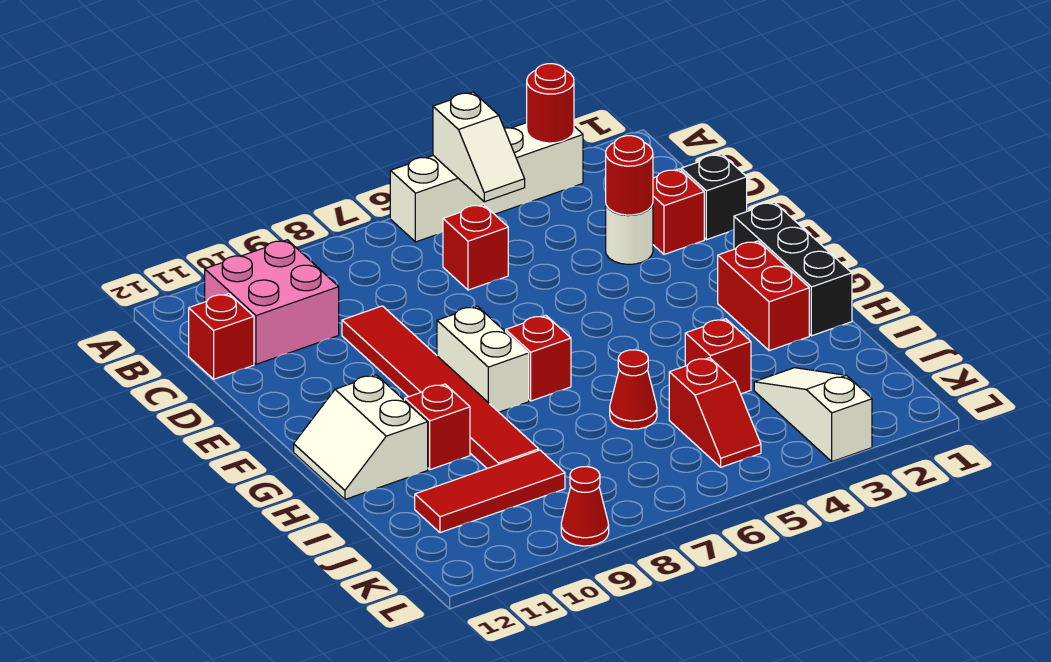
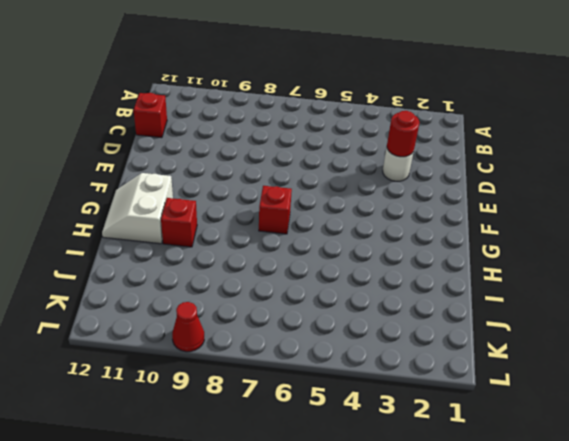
none -> white brick A3:A6 level 1
none -> pink brick B10:C11 level 1
none -> red brick C6 level 1

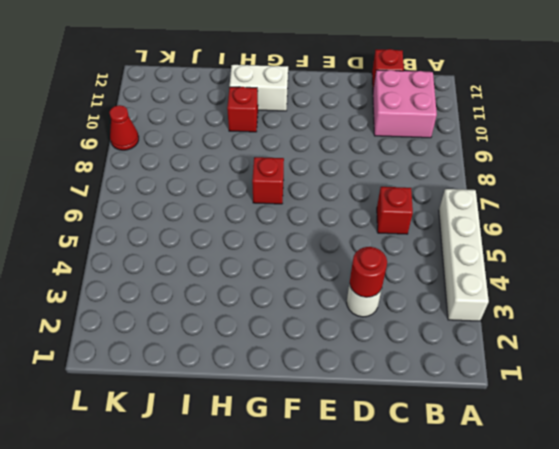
none -> black brick D1 level 1
none -> red brick D2 level 1
none -> red tile D9:I9 level 1

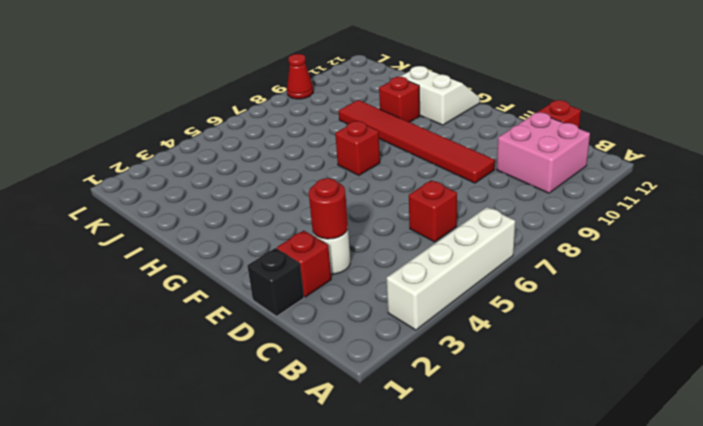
none -> black brick F1:H1 level 1
none -> white brick F8:G8 level 1
none -> red brick G2:H2 level 1

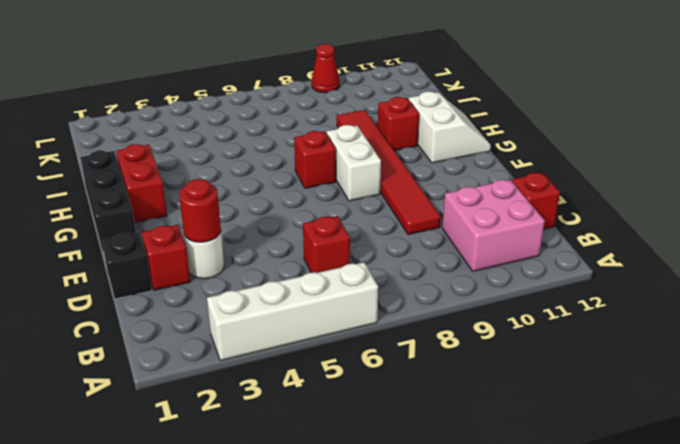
none -> red brick I4 level 1
none -> red cone I6 level 1
none -> white slope J3:L3 level 1 top L

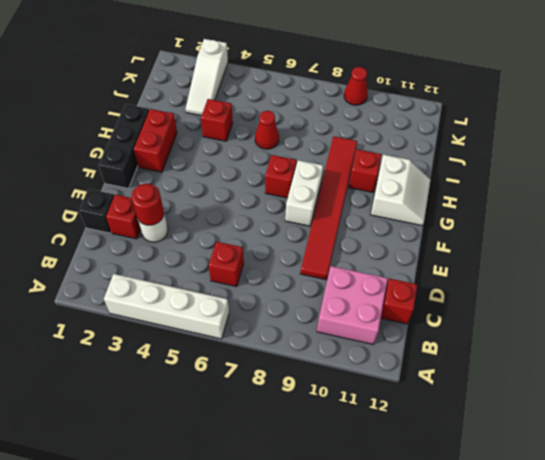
none -> red slope J5:K5 level 1 top J
none -> red tile J9:J11 level 1
none -> red round brick A3 level 2

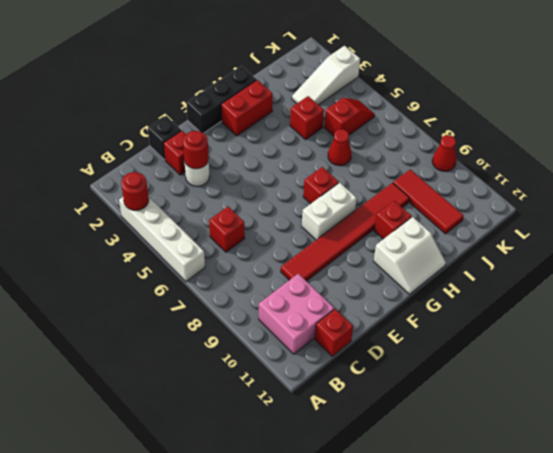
none -> white slope A5:B5 level 2 top A

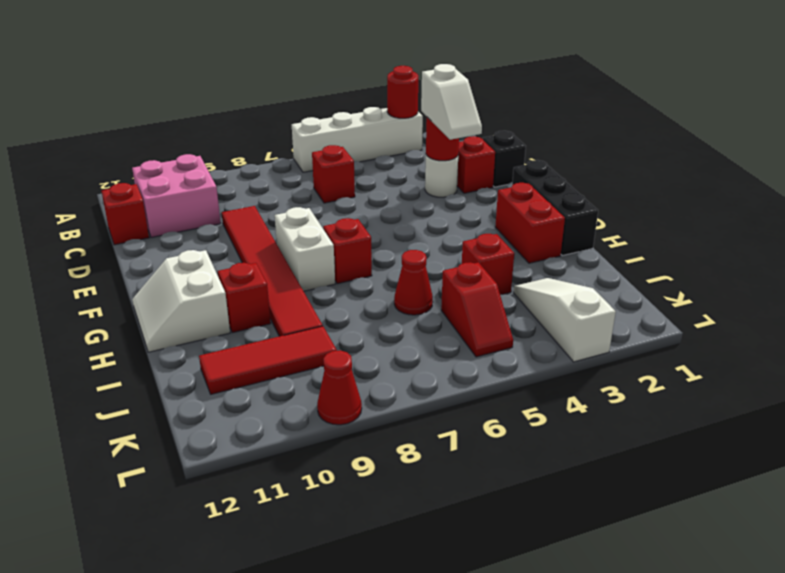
white slope D3:E3 level 3 top D -> white slope A5:B5 level 2 top A

